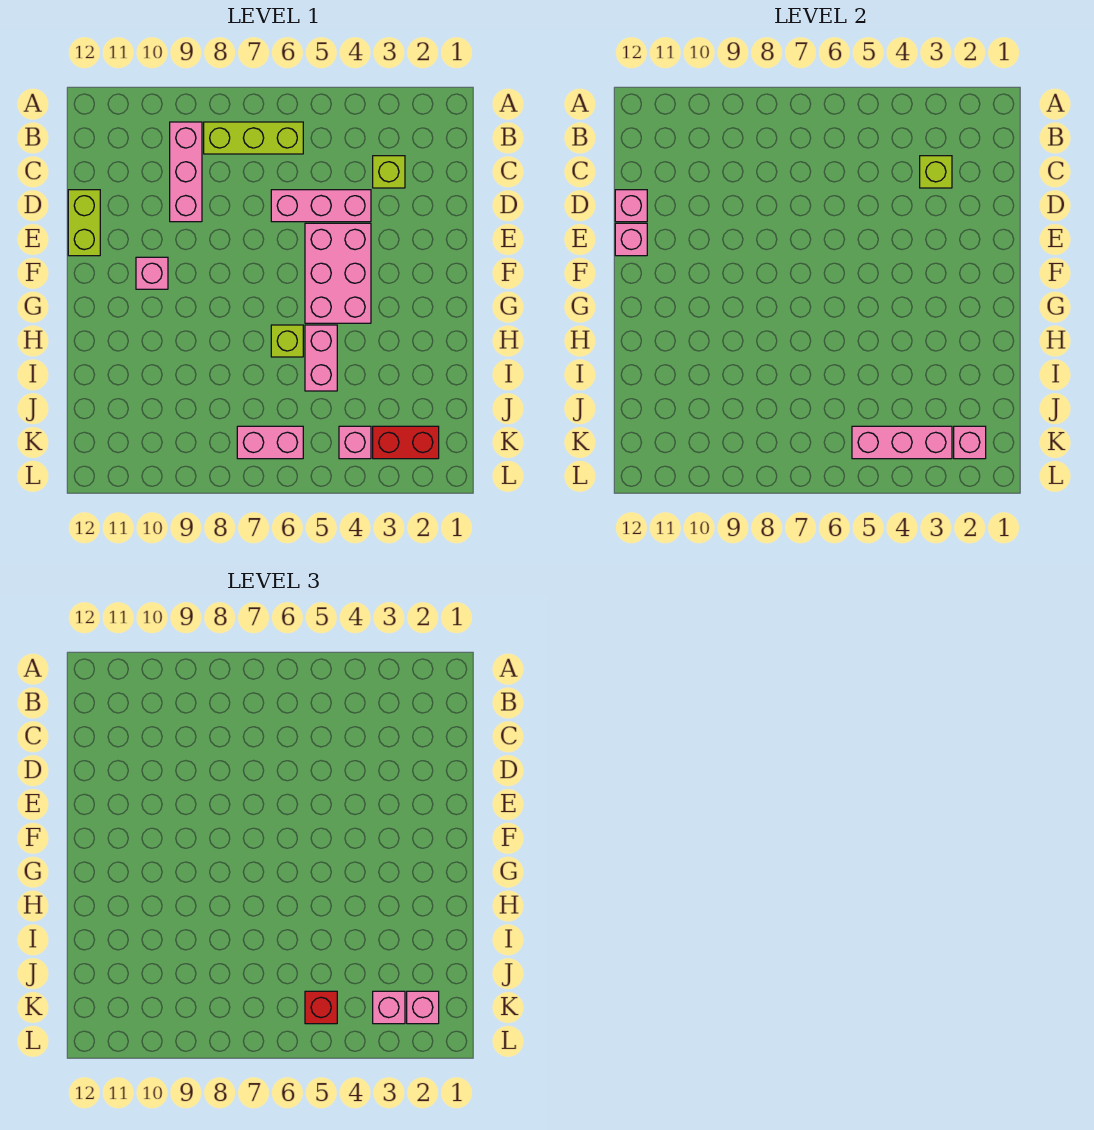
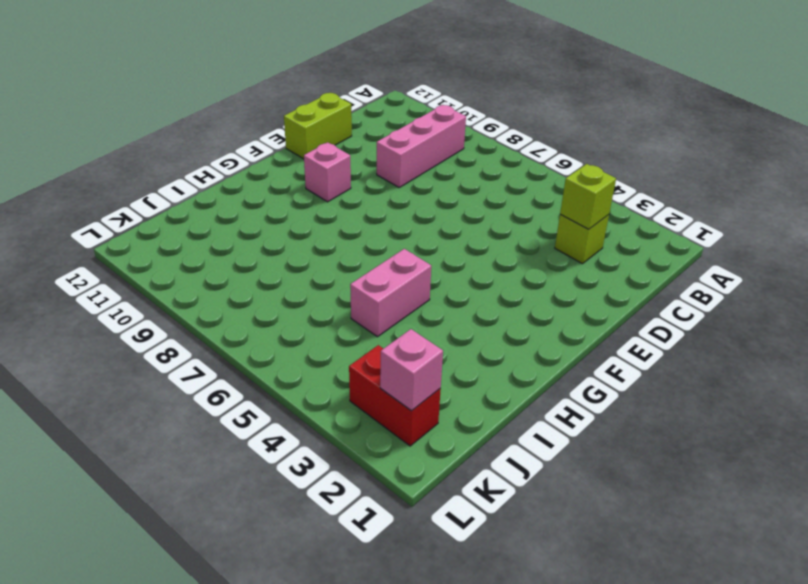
none -> lime brick B6:B8 level 1
none -> pink brick D4:D6 level 1
none -> pink brick E4:G5 level 1

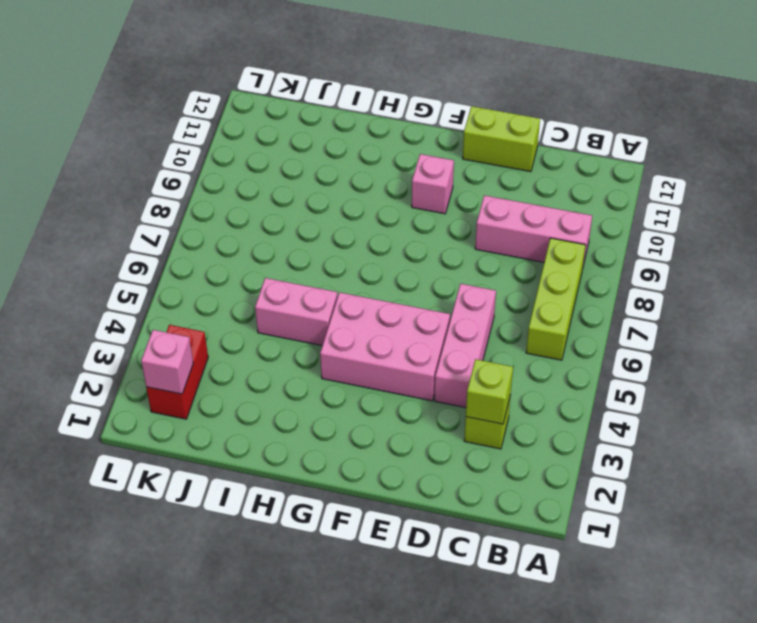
none -> lime brick H6 level 1
none -> pink brick K4 level 1
none -> pink brick K6:K7 level 1

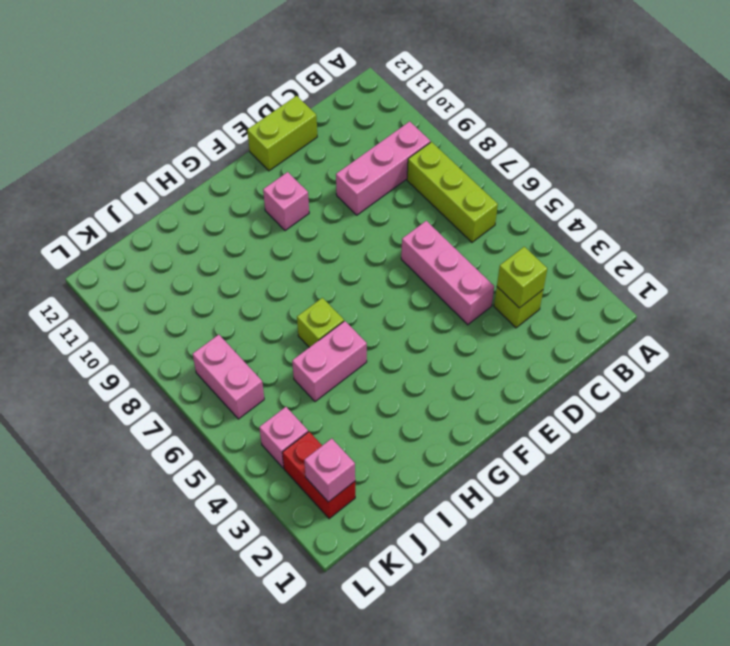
none -> pink brick E4:G5 level 1
none -> pink brick D12 level 2
none -> pink brick E12 level 2

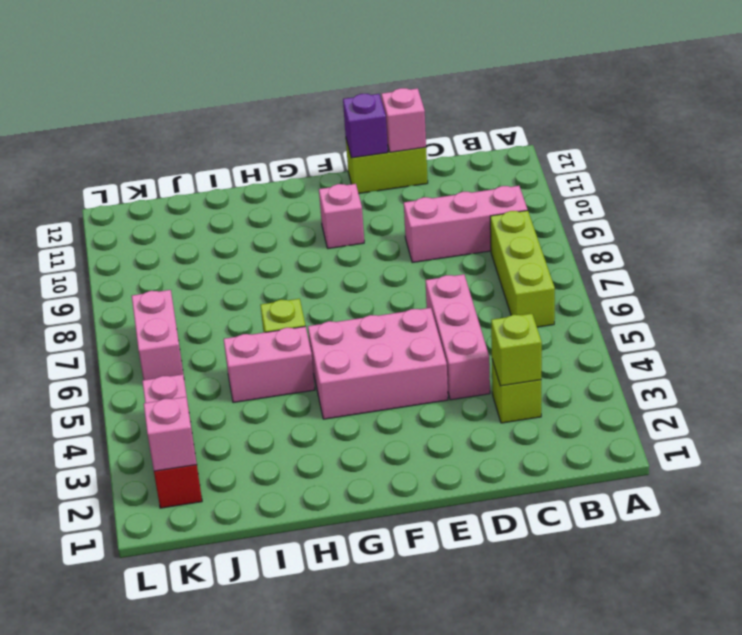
purple brick E12 level 2 -> pink brick E12 level 2
none -> pink brick K3:K5 level 2
none -> pink brick K2 level 3
none -> pink brick K3 level 3

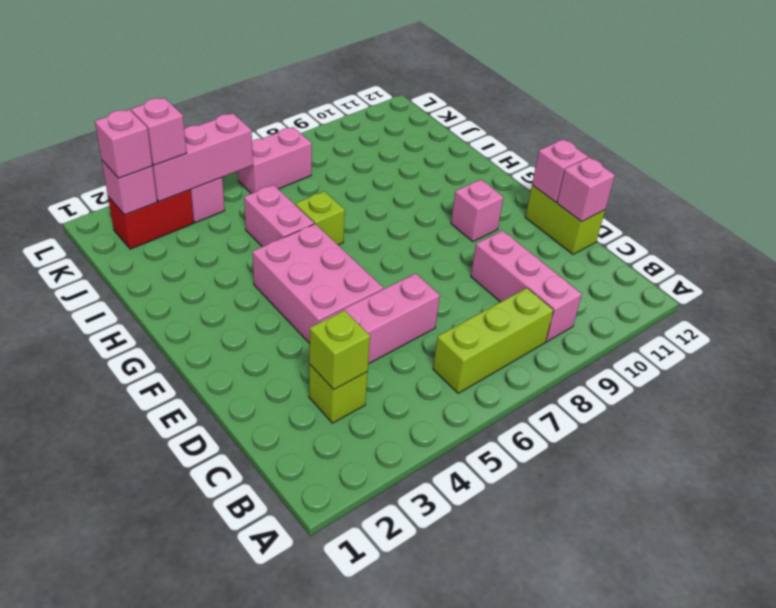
none -> red brick K5 level 3

